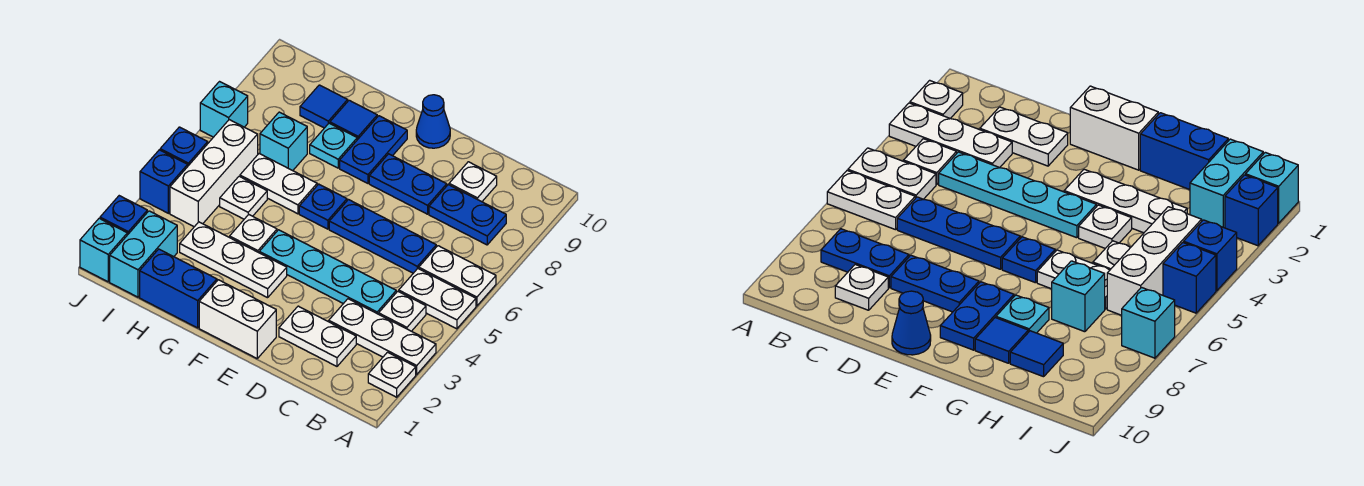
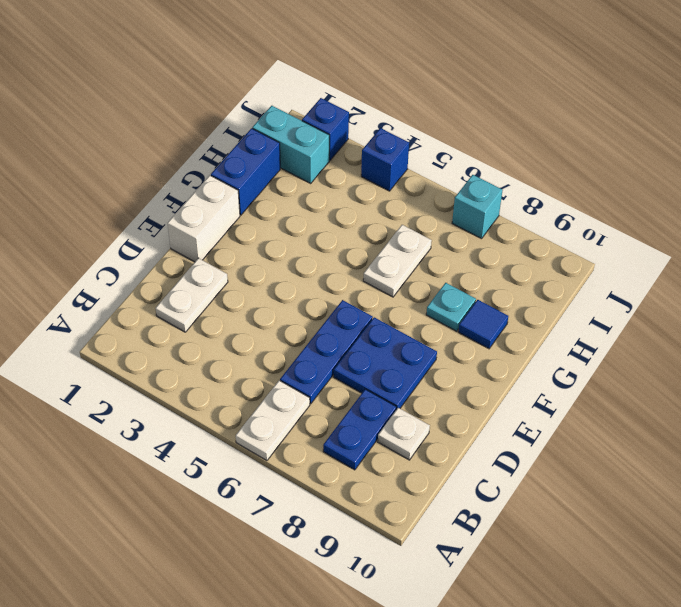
blue plate D7:E8 level 1 -> blue plate D8:E8 level 1
none -> white plate A2 level 1
none -> white plate A3:C3 level 1
none -> white plate A5:B5 level 1
none -> white plate B4 level 1

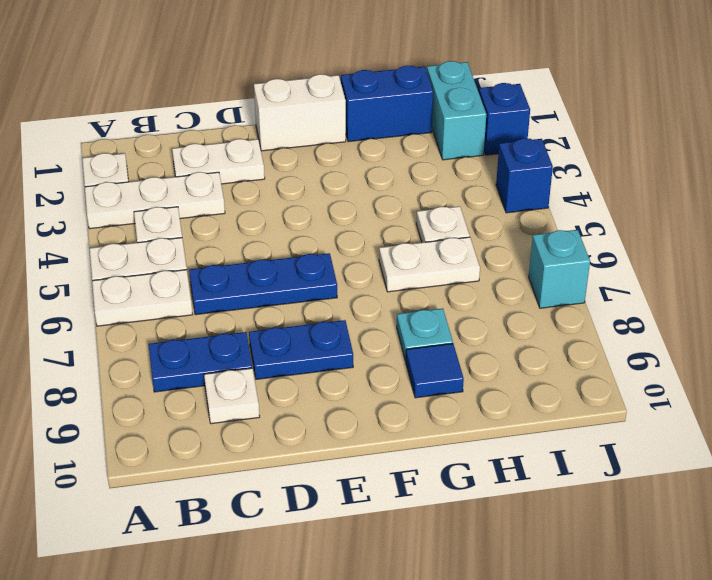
none -> cyan plate C4:F4 level 1
none -> blue cone E10 level 1
none -> white plate F3:H3 level 1
none -> blue plate F6 level 1

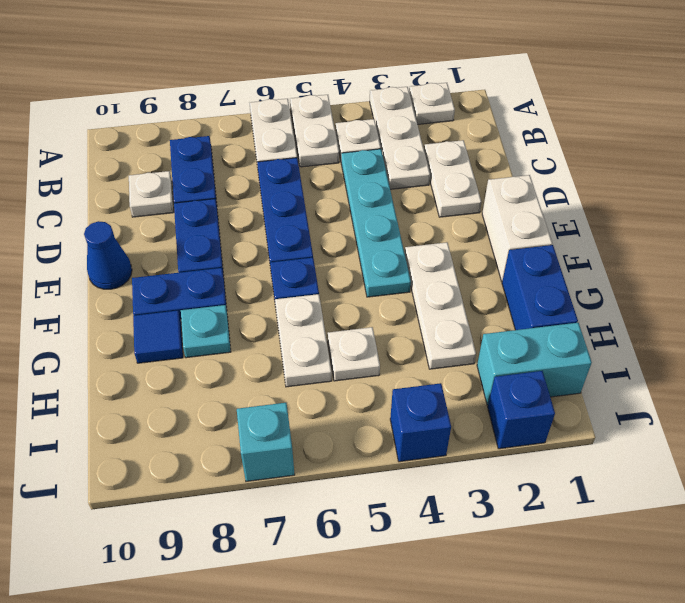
none -> white plate G4 level 1
none -> cyan brick H7 level 1
none -> blue tile H9 level 1
none -> white brick I4:I6 level 1

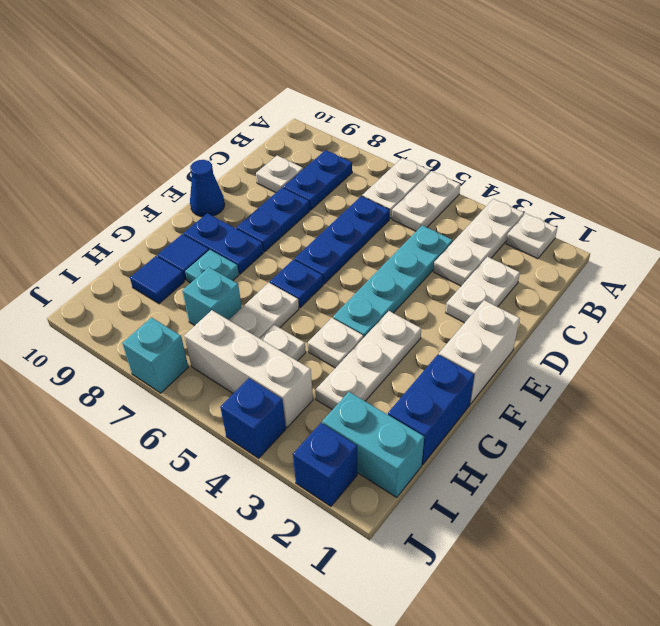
none -> white plate B4 level 1
none -> cyan brick J1 level 1
none -> blue brick J5 level 1

